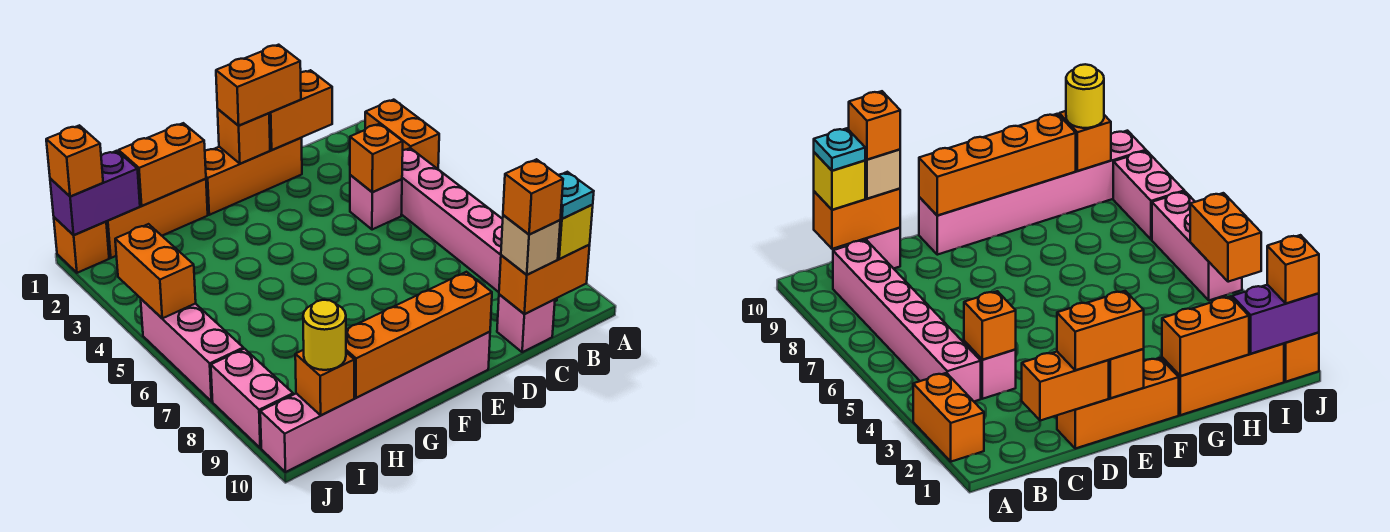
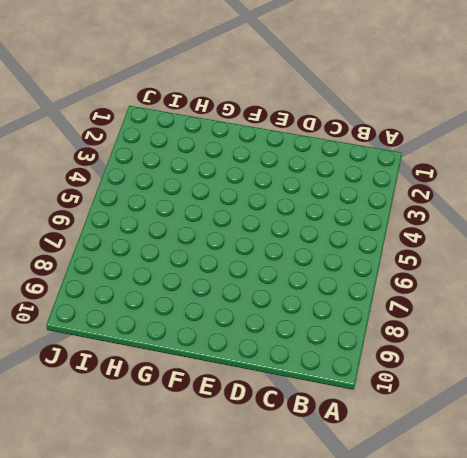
none -> orange brick A2:A3 level 1
none -> pink brick B4:B9 level 1
none -> pink brick C4 level 1

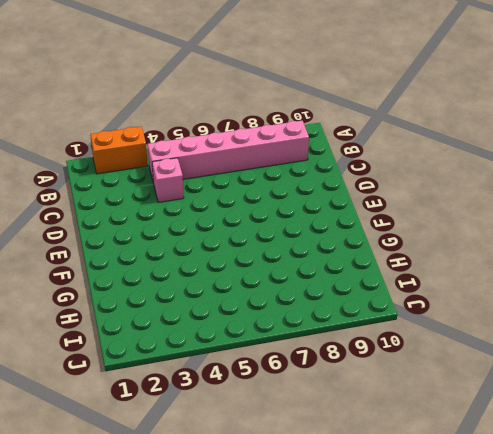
none -> pink brick C10 level 1
none -> orange brick D1:F1 level 1
none -> pink brick E10:J10 level 1

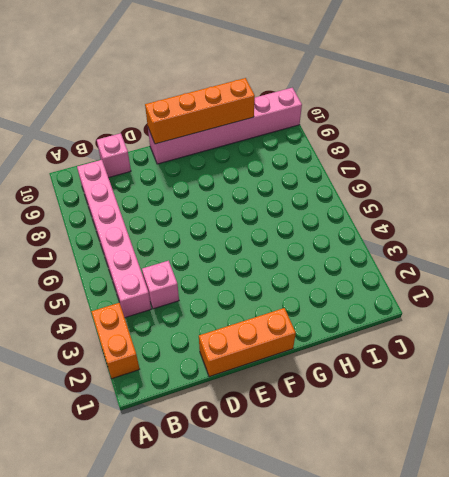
none -> orange brick G1:I1 level 1
none -> orange brick J1 level 1
none -> pink brick J5:J7 level 1

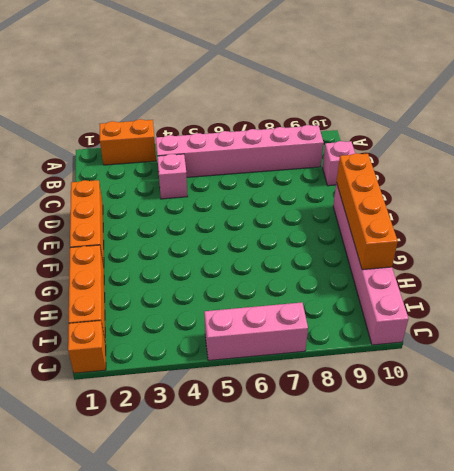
none -> pink brick J8:J9 level 1
none -> orange brick B10:C10 level 2
none -> orange brick C1:D1 level 2

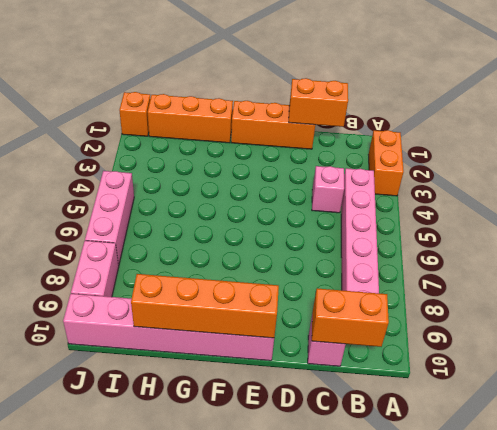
none -> orange brick C4 level 2
none -> orange brick E1 level 2
none -> orange brick G1:H1 level 2

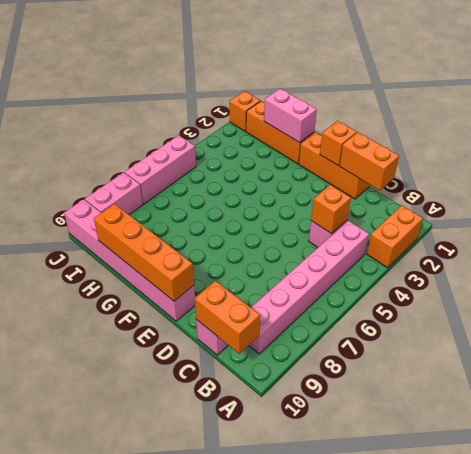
pink brick G1:H1 level 2 -> orange brick G1:H1 level 2
none -> purple brick I1:J1 level 2
none -> orange brick I10 level 2
none -> orange brick J4:J5 level 2

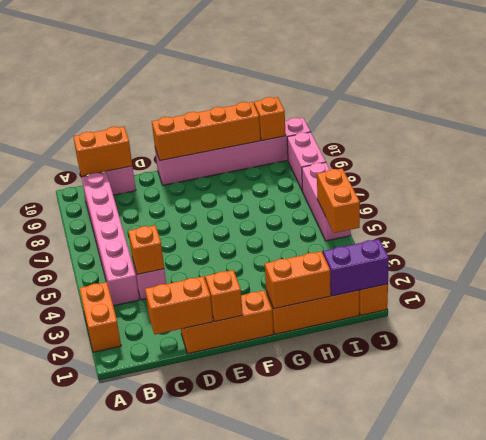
none -> yellow brick B10 level 3
none -> tan brick C10 level 3
none -> orange brick D1:E1 level 3

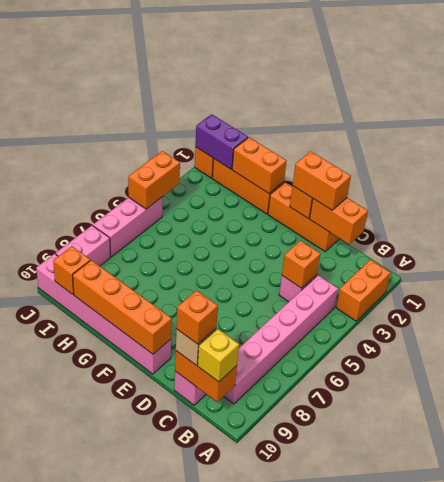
none -> yellow round brick I10 level 3
none -> orange brick J1 level 3
none -> cyan plate B10 level 4

